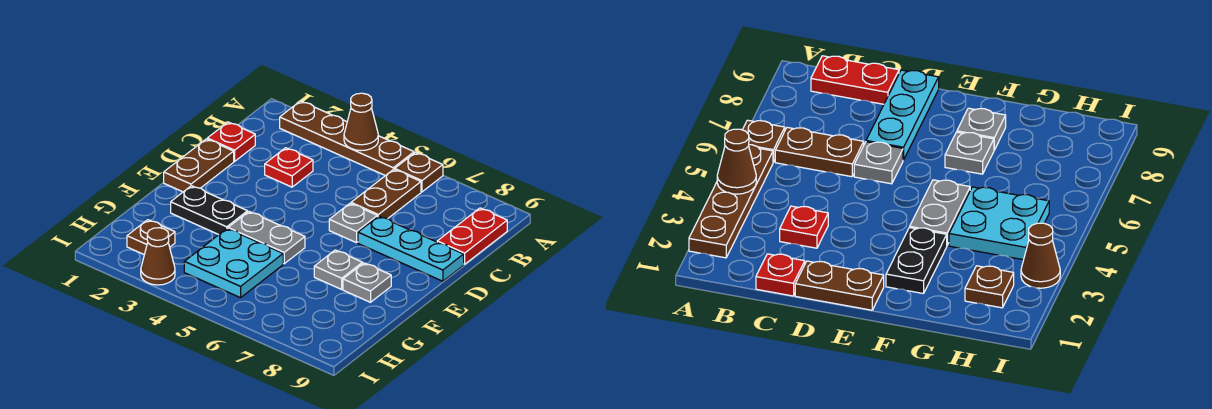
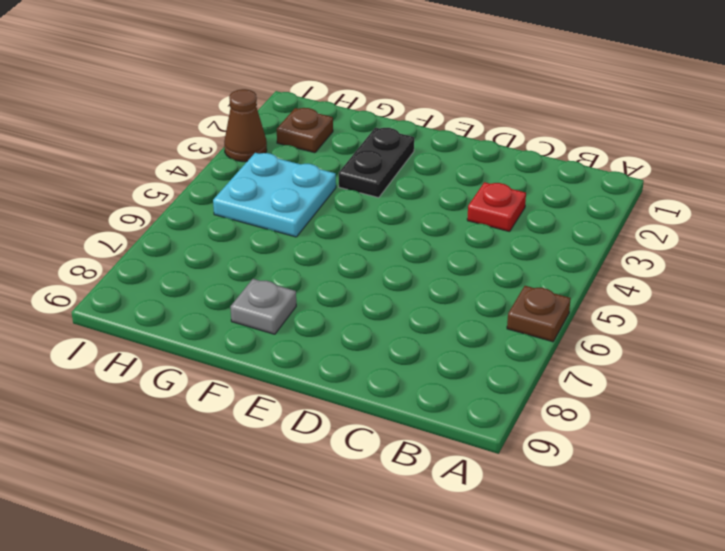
none -> brown plate A2:A5 level 1
none -> brown plate B6:C6 level 1
none -> red plate B9:C9 level 1

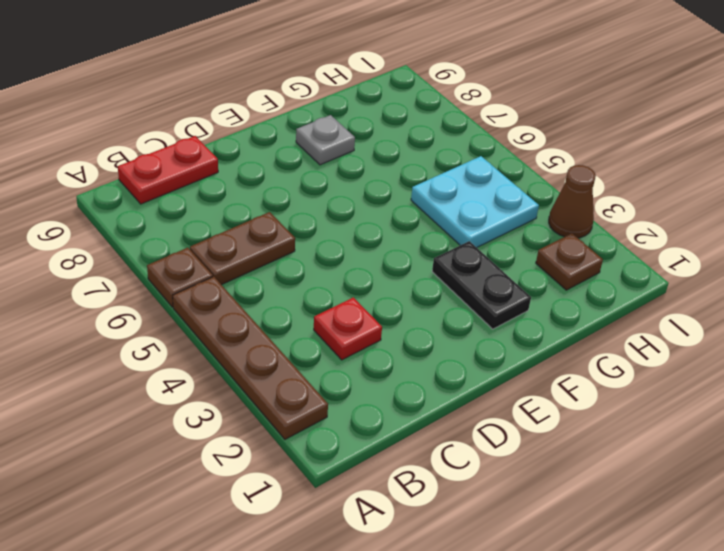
none -> red plate C1 level 1
none -> brown plate D1:E1 level 1
none -> grey plate D6 level 1

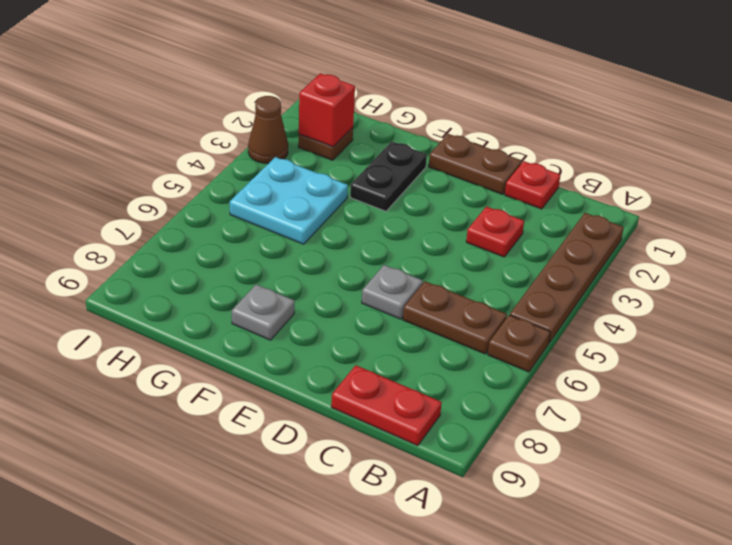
red brick H2 level 2 -> none
none -> cyan plate D7:D9 level 1
none -> grey plate F4:F5 level 1
none -> grey plate F7 level 1

